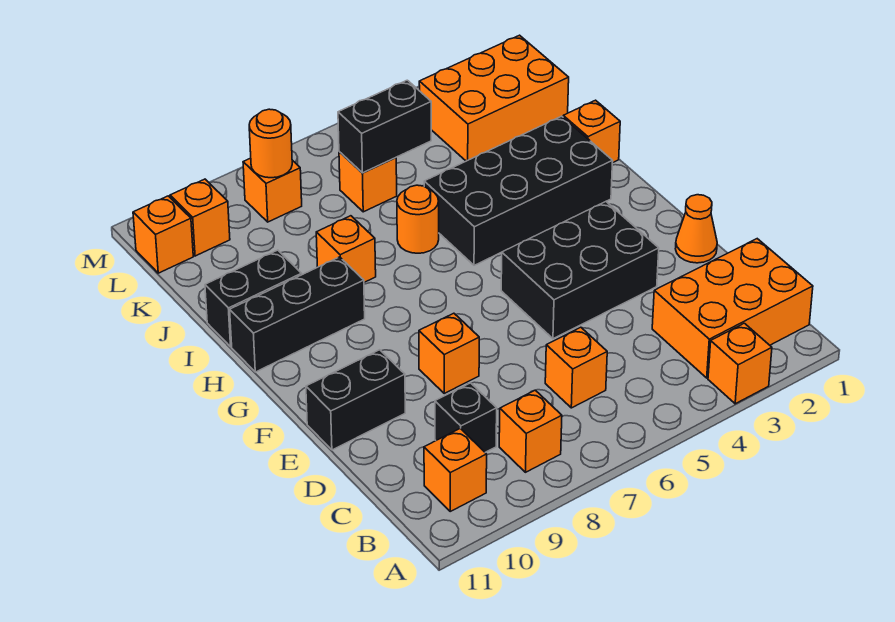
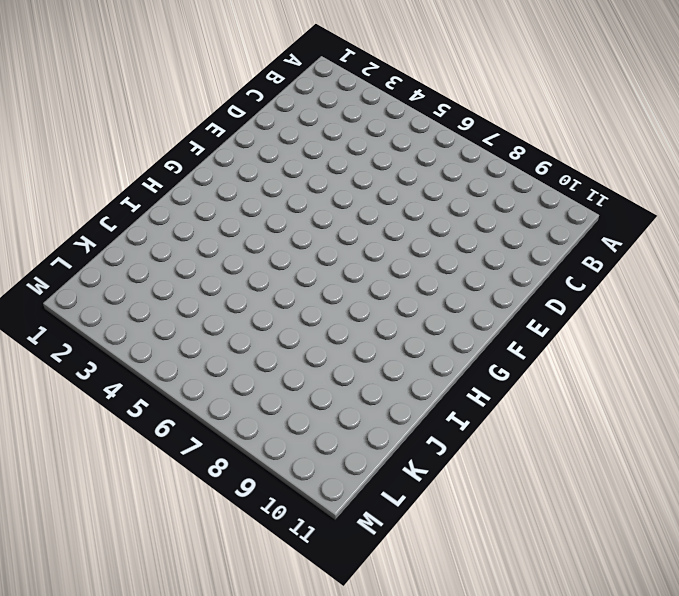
none -> orange brick A3 level 1
none -> orange brick B1:C3 level 1
none -> orange brick B8 level 1

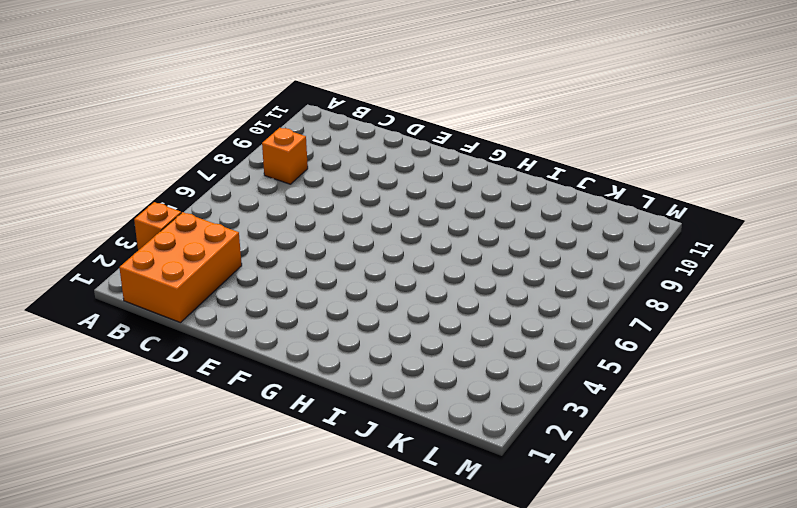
none -> orange brick B10 level 1
none -> orange brick C6 level 1
none -> black brick C9 level 1

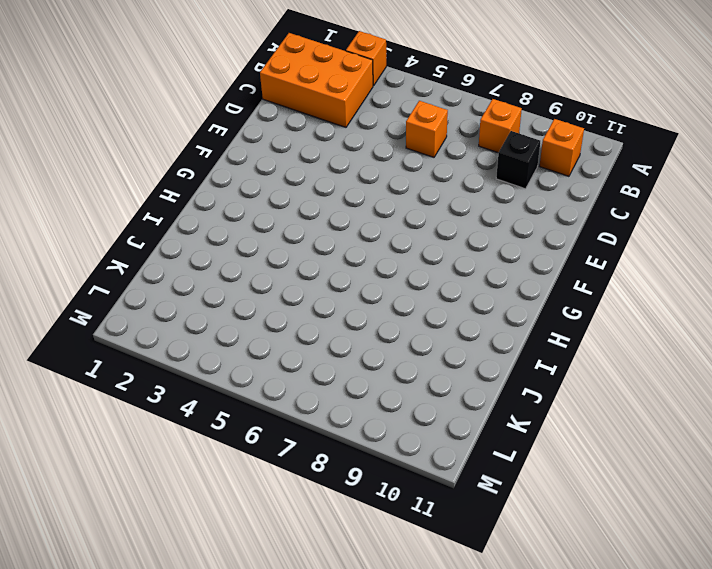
none -> orange cone E1 level 1
none -> black brick E3:F5 level 1
none -> orange brick E8 level 1

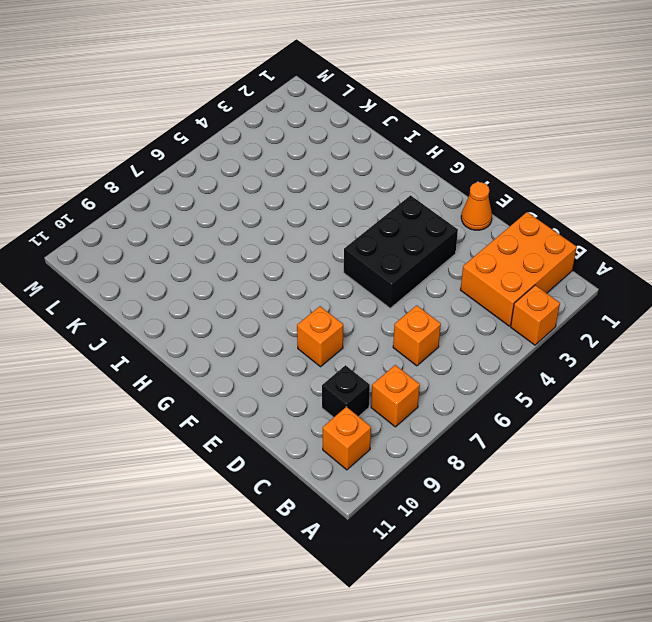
none -> black brick E10:E11 level 1
none -> black brick H2:I5 level 1
none -> black brick H9:H11 level 1

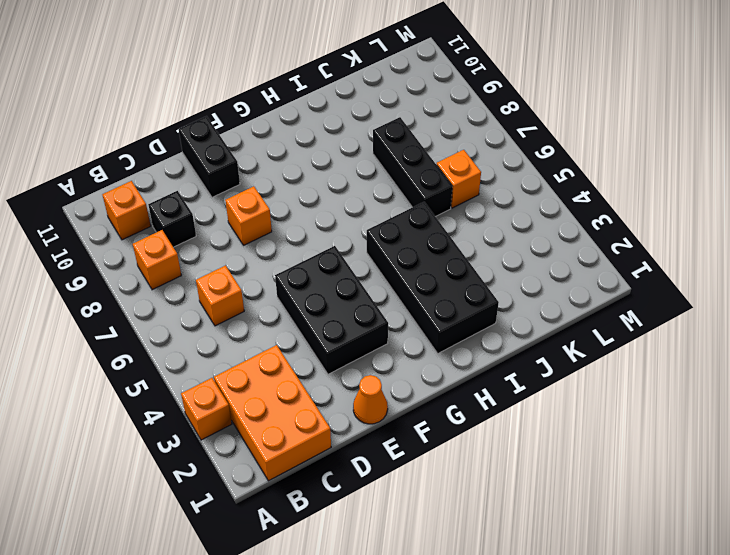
black brick J6:J8 level 1 -> black brick H9:H11 level 1
none -> orange brick I1 level 1
none -> orange round brick I6 level 1
none -> orange brick I8 level 1

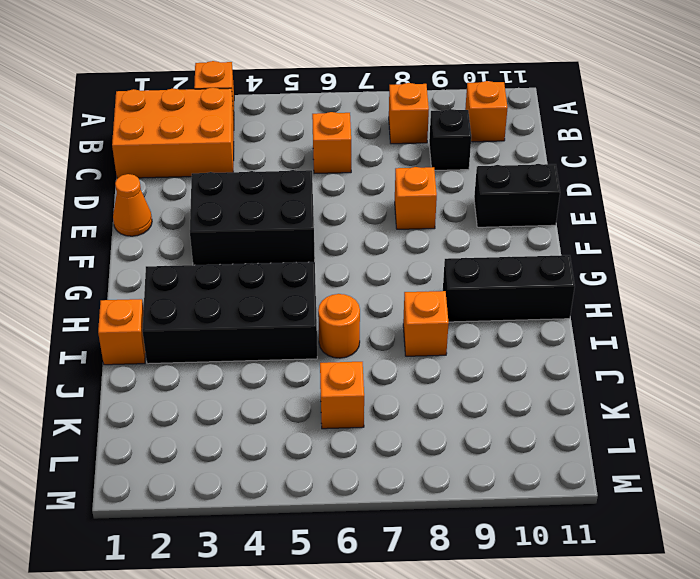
none -> black brick I10:I11 level 1
none -> orange brick K1:L3 level 1
none -> orange brick L8 level 1

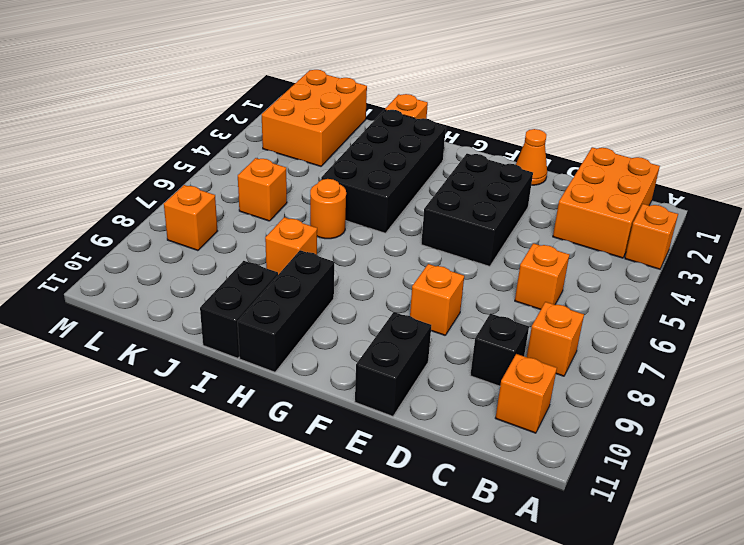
none -> orange brick L10 level 1
none -> orange brick L11 level 1
none -> black brick K5:K6 level 2

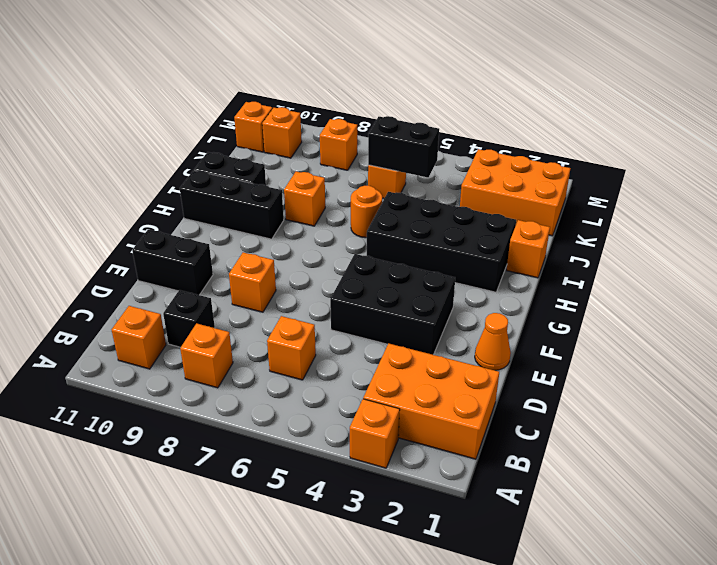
none -> orange round brick L8 level 2

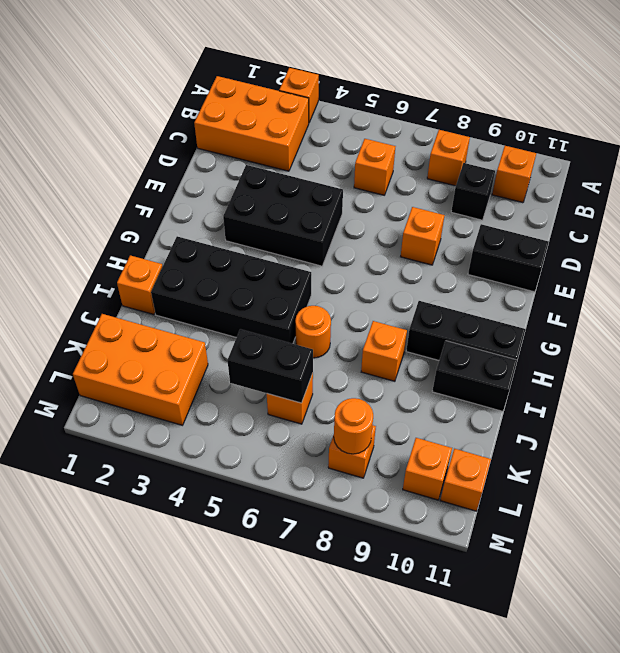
none -> orange cone E1 level 1

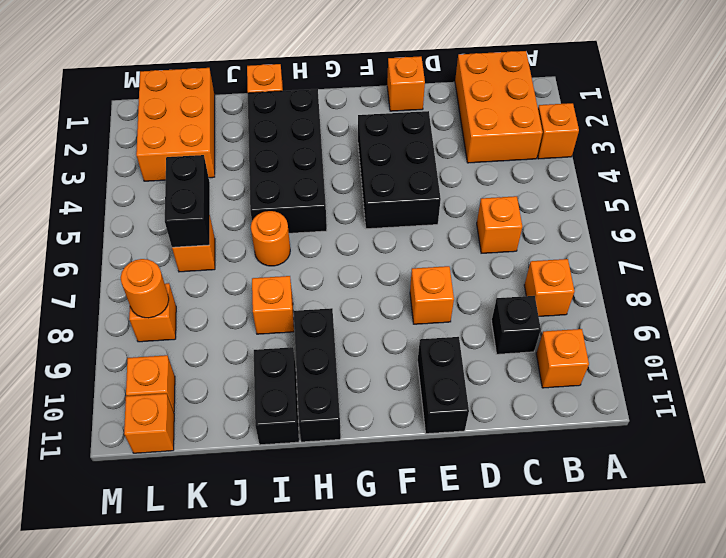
orange brick E1 level 1 -> orange cone E1 level 1

